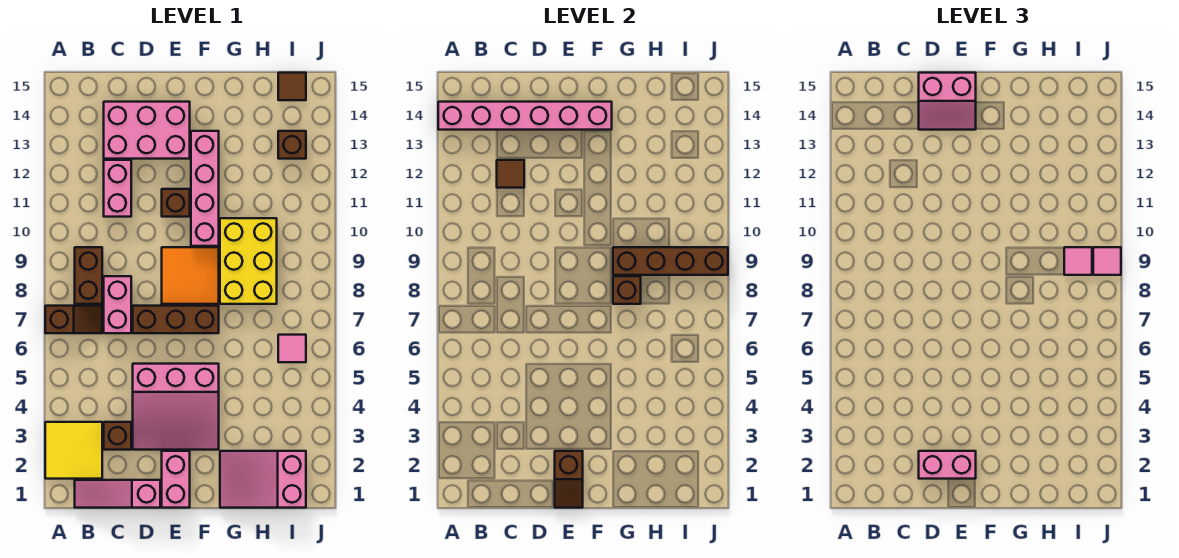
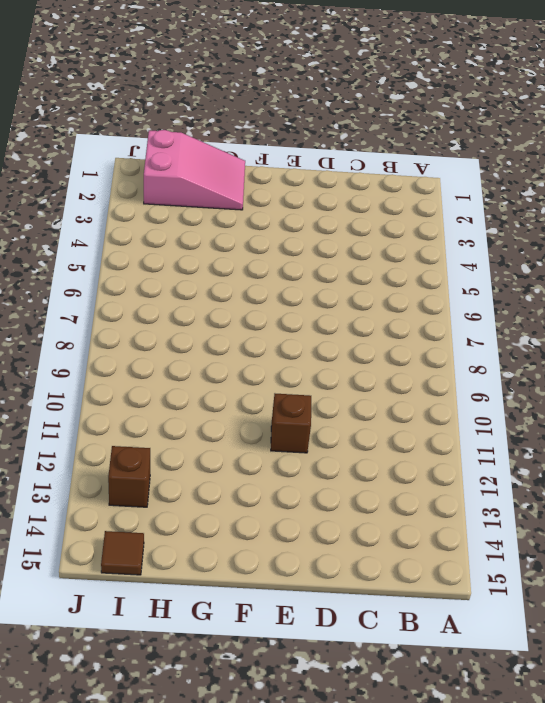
none -> yellow tile A2:B3 level 1
none -> brown slope A7:B7 level 1 top A
none -> pink slope B1:D1 level 1 top D

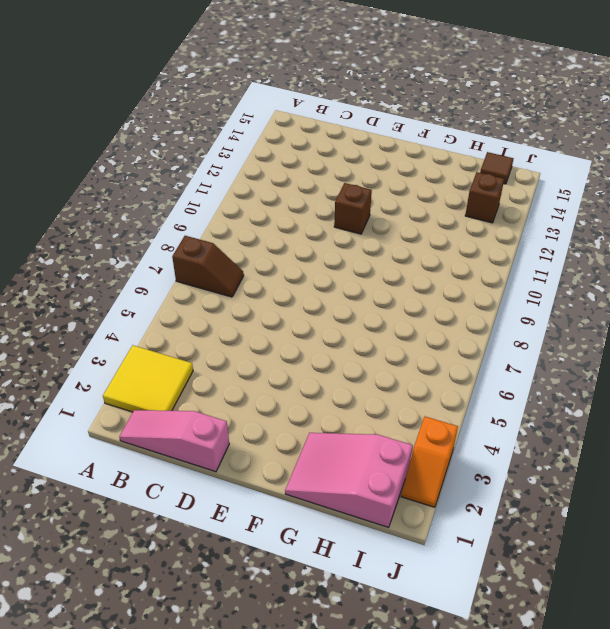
orange slope J2:J3 level 1 top 3 -> none
none -> brown brick B8:B9 level 1
none -> brown brick C3 level 1
none -> pink brick C7:C8 level 1

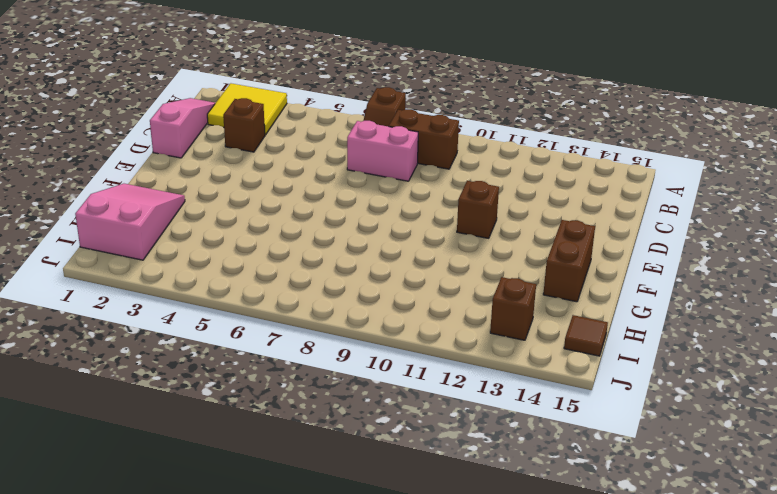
brown brick F14:G14 level 1 -> none
none -> pink brick C11:C12 level 1
none -> pink brick C13:E14 level 1
none -> pink slope D3:F5 level 1 top 5

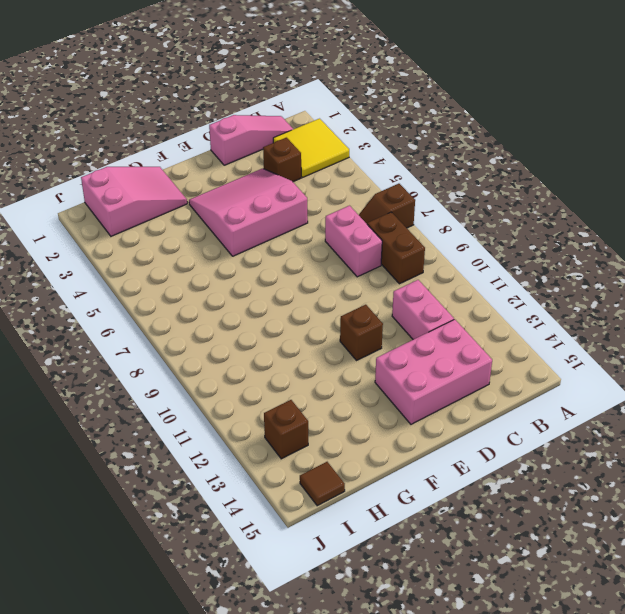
none -> brown brick D7:F7 level 1
none -> pink brick E1:E2 level 1
none -> orange tile E8:F9 level 1

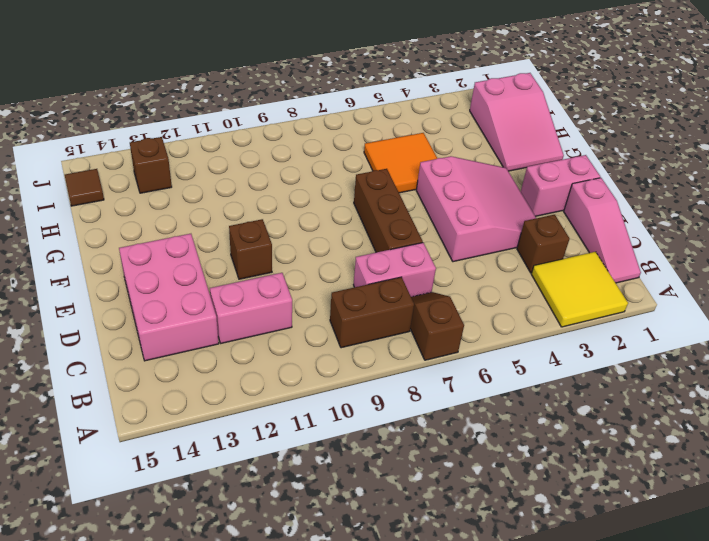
orange tile G5:H6 level 1 -> orange tile E8:F9 level 1
none -> pink brick F10:F13 level 1
none -> yellow brick G8:H10 level 1
none -> pink tile I6 level 1

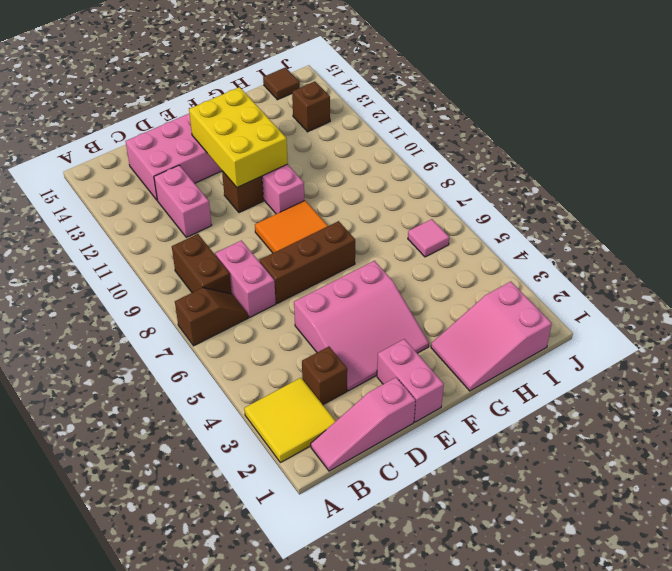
yellow brick E11:F13 level 2 -> yellow brick G8:H10 level 1
none -> pink brick A14:F14 level 2
none -> brown tile C12 level 2
none -> brown slope E1:E2 level 2 top 2

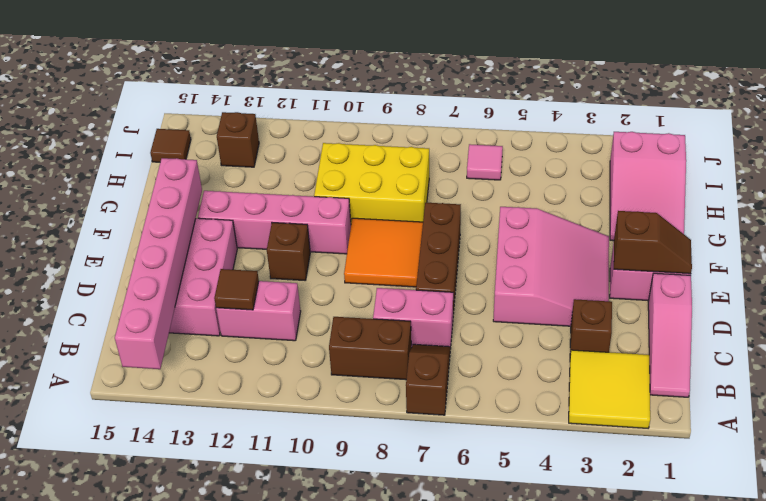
none -> brown brick G8 level 2
none -> brown brick G9:J9 level 2
none -> pink brick D2:E2 level 3

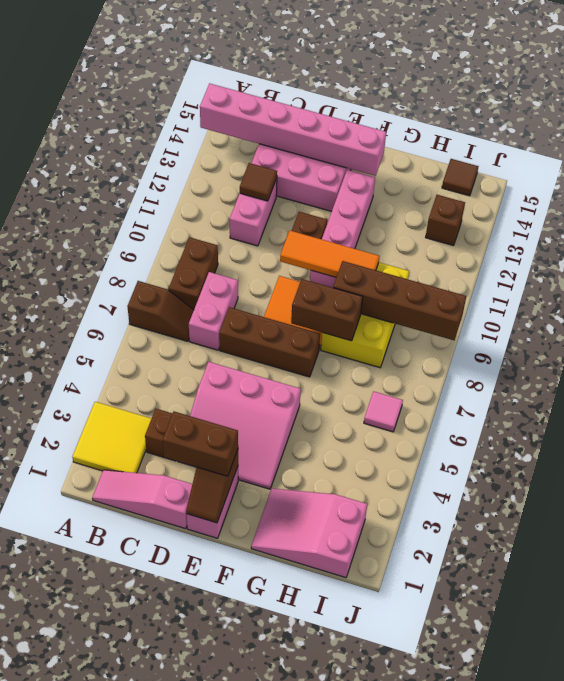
brown brick D2:E2 level 3 -> pink brick D2:E2 level 3
orange tile E10:G10 level 2 -> none
brown brick F8:G8 level 2 -> brown brick G8 level 2
none -> pink slope D14:E15 level 3 top 15
none -> pink tile I9 level 3
none -> pink tile J9 level 3

